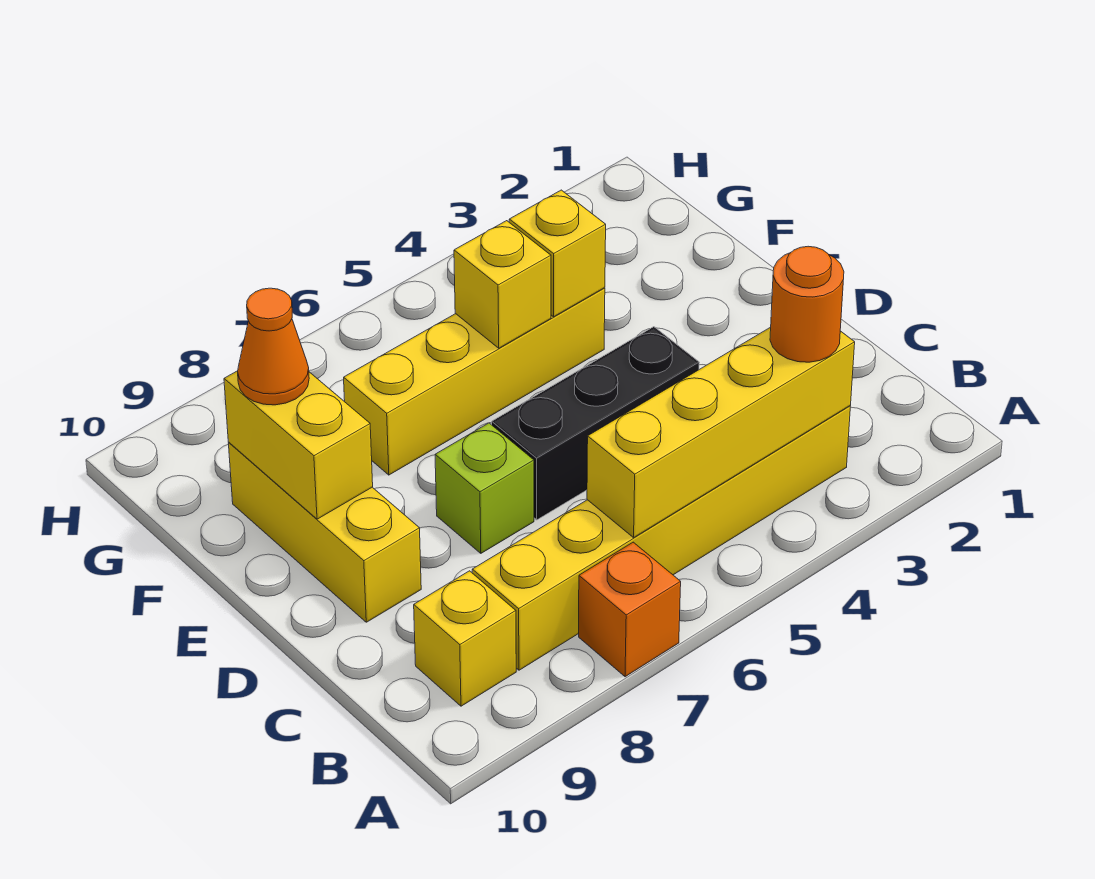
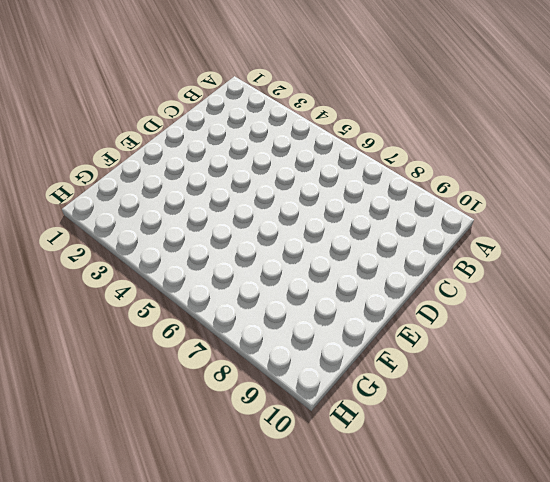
none -> orange brick A7 level 1
none -> yellow brick B3:B8 level 1
none -> yellow brick B9 level 1

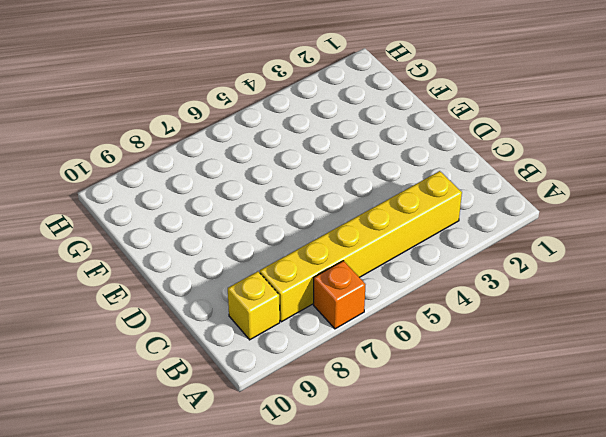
none -> black brick D4:D6 level 1
none -> lime brick D7 level 1
none -> yellow brick D9:F9 level 1

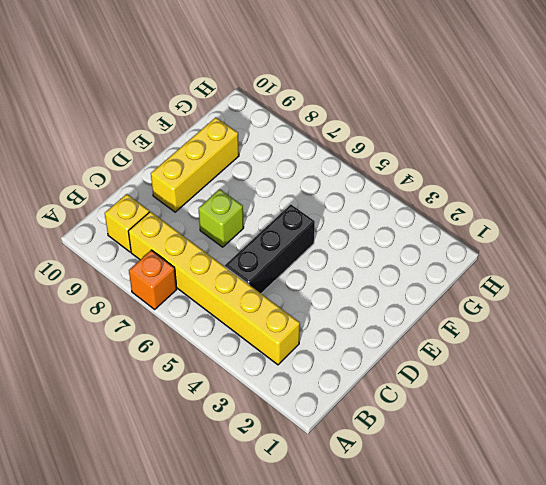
black brick C5:E5 level 1 -> black brick D4:D6 level 1
none -> yellow brick F4:F7 level 1
none -> yellow brick B3:B6 level 2
none -> yellow brick E9:F9 level 2

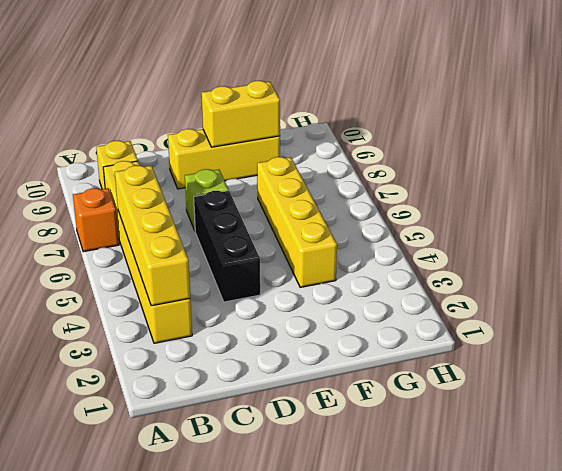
none -> yellow brick F4 level 2
none -> yellow brick F5 level 2
none -> orange round brick B3 level 3

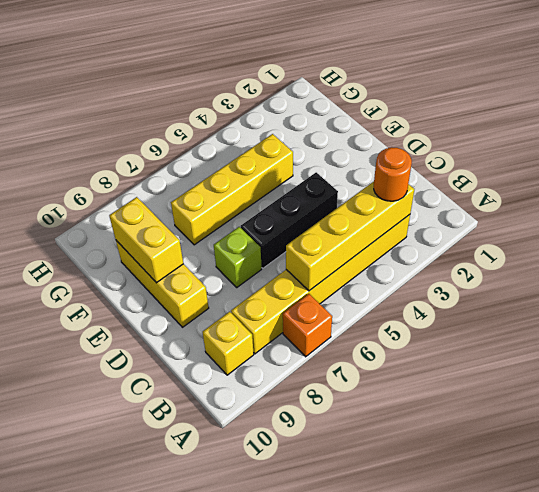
none -> yellow brick F4 level 2
none -> yellow brick F5 level 2
none -> orange cone F9 level 3

